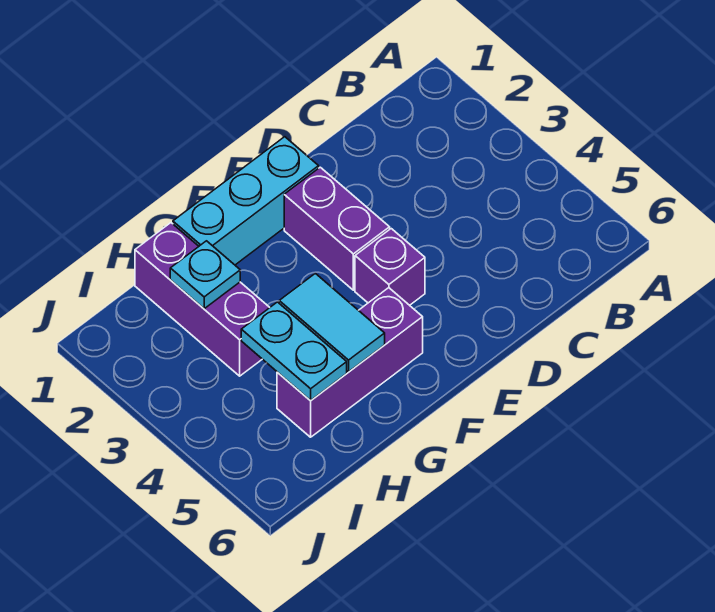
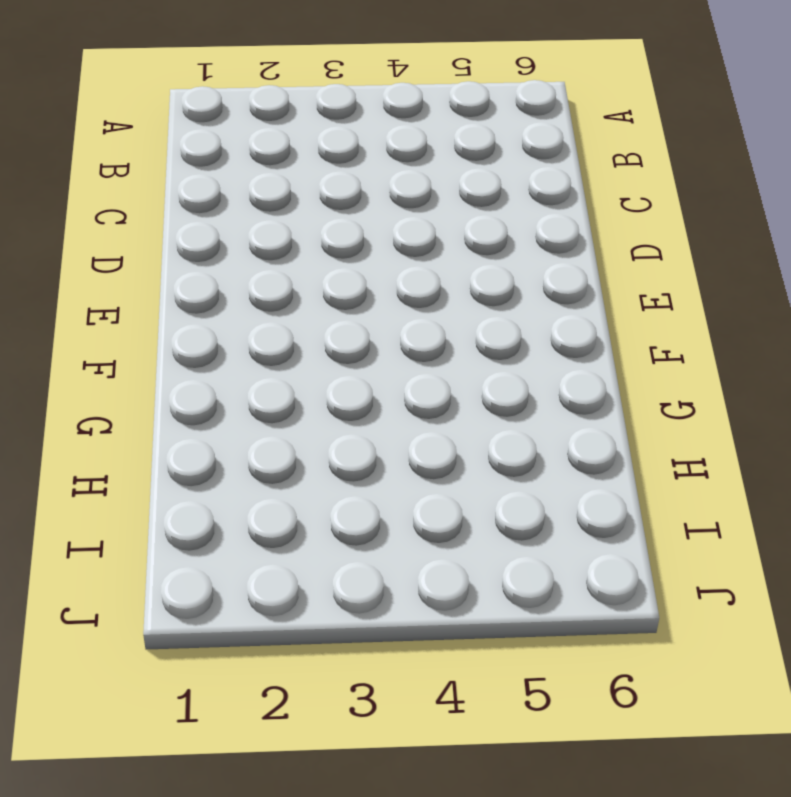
none -> cyan brick E1:G1 level 1
none -> purple brick E2:E3 level 1

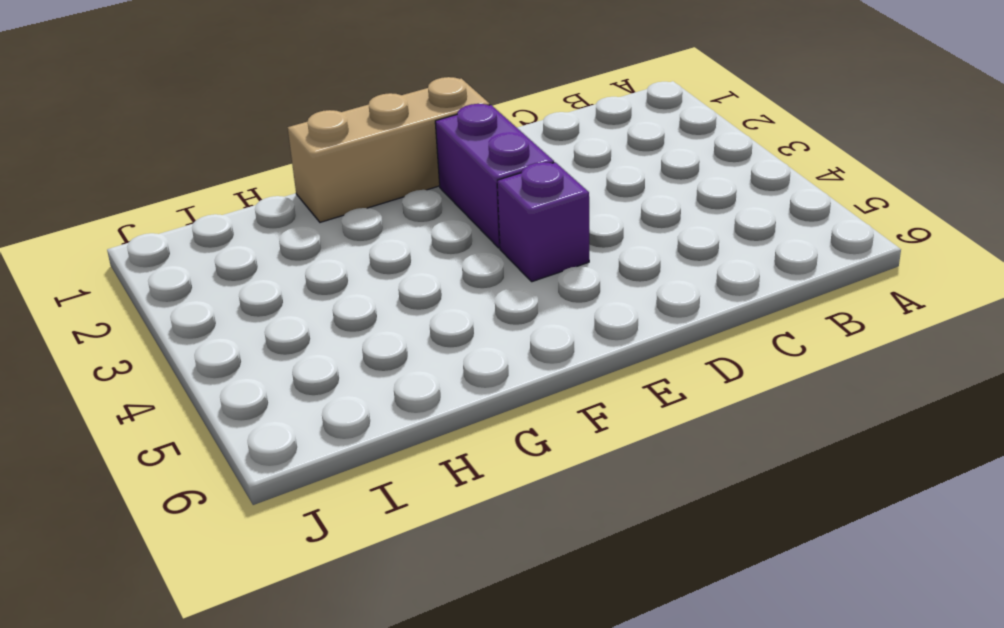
tan brick E1:G1 level 1 -> cyan brick E1:G1 level 1
none -> purple brick F5:H5 level 1
none -> purple brick H1:H3 level 1

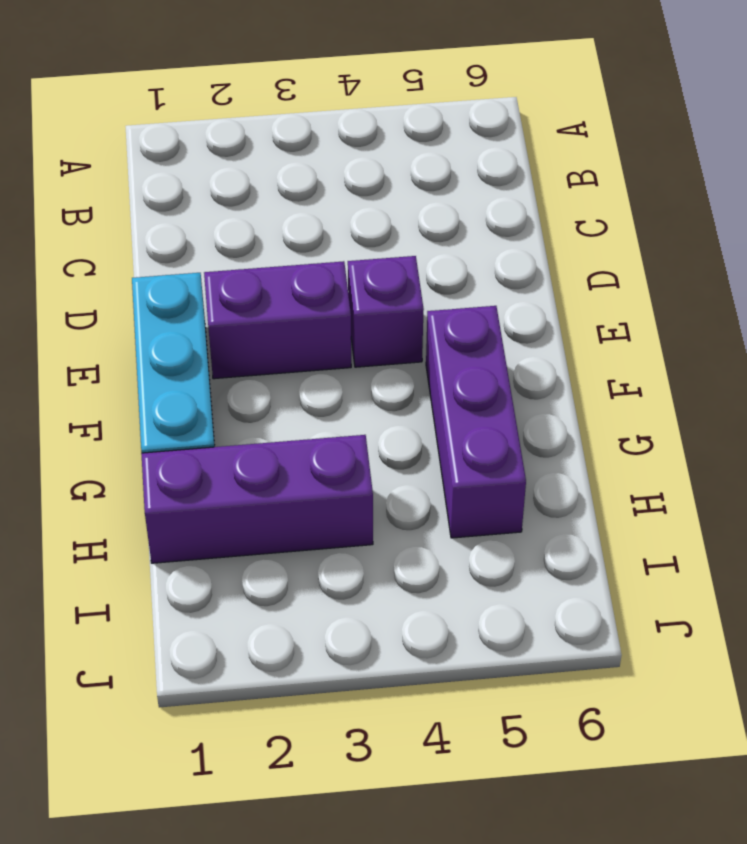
none -> cyan tile G4:G5 level 2
none -> cyan plate H2 level 2

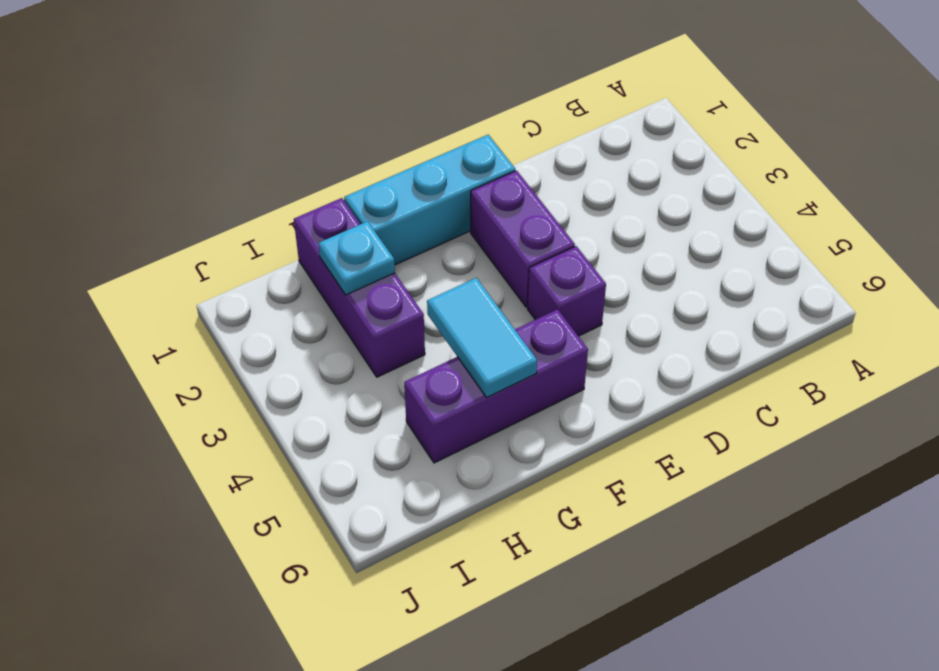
none -> cyan plate H4:H5 level 2

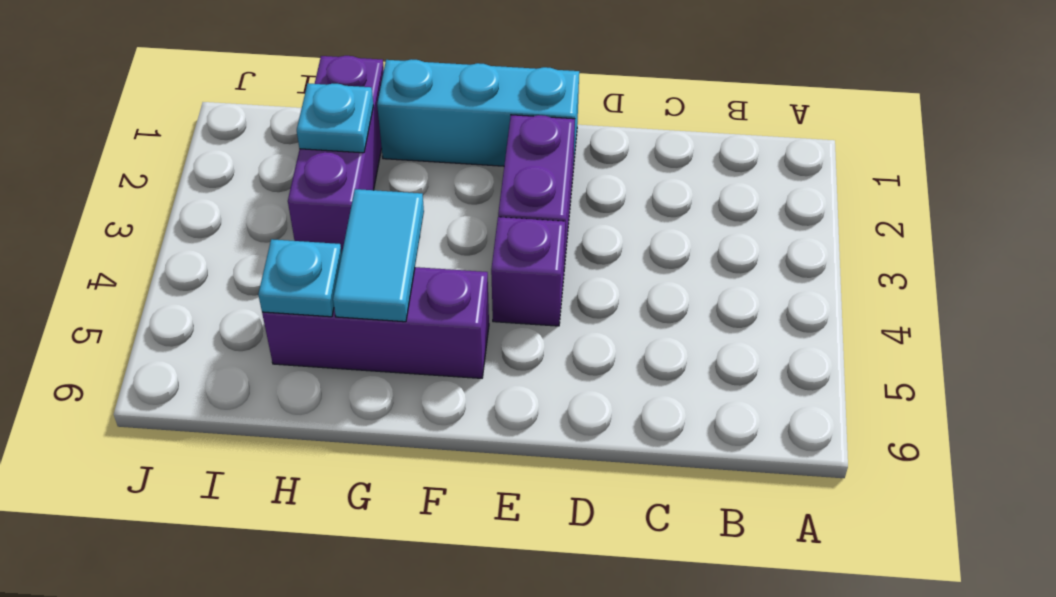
cyan plate H5 level 2 -> cyan plate H4:H5 level 2

